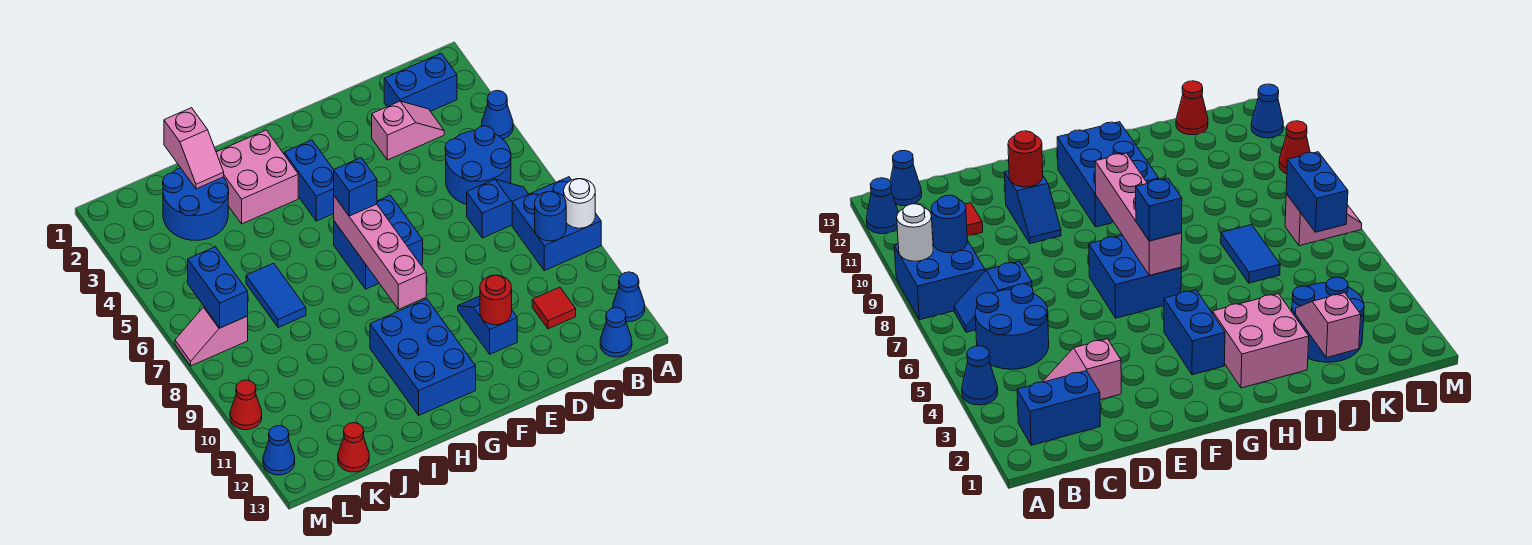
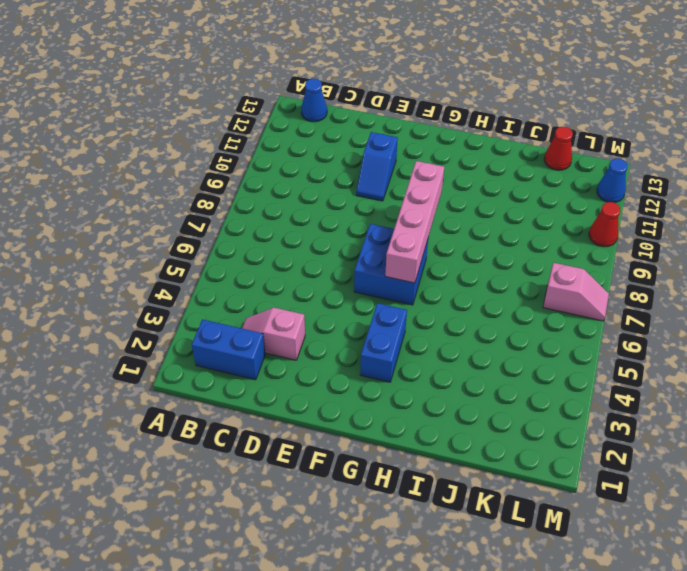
none -> blue cone A4 level 1
none -> blue brick A8:B9 level 1
none -> blue cone A12 level 1

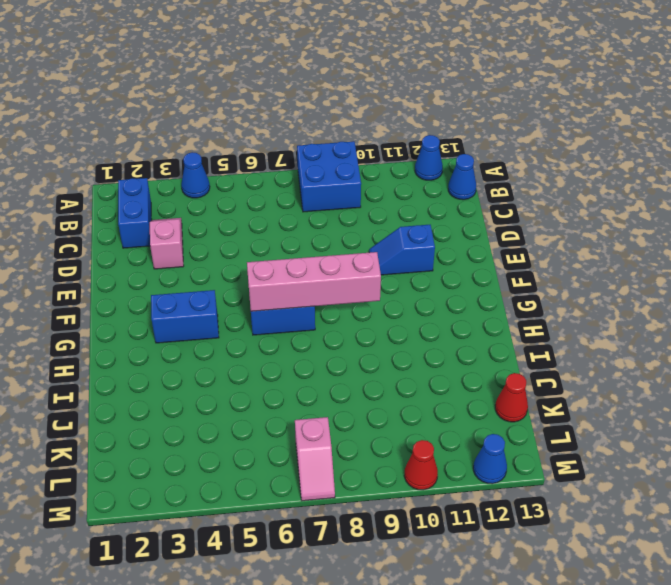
none -> blue round brick B5:C6 level 1
none -> blue slope B7:C7 level 1 top C
none -> red tile C11 level 1

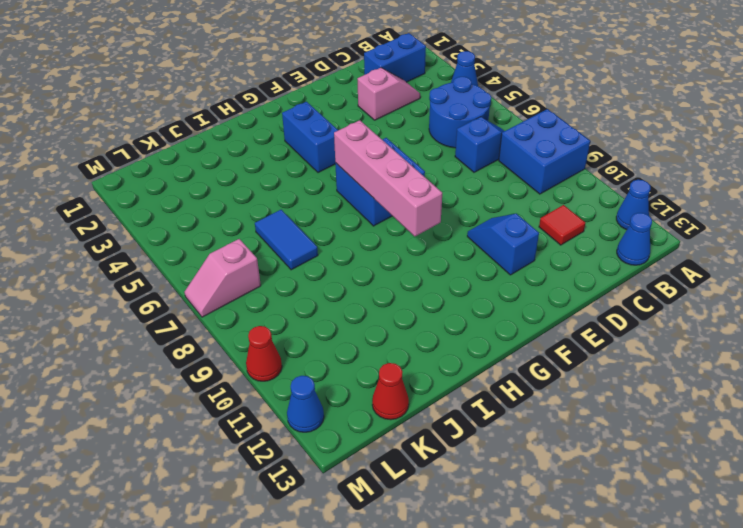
none -> blue brick G10:H12 level 1
none -> pink brick H2:I3 level 1
none -> blue round brick J2:K3 level 1

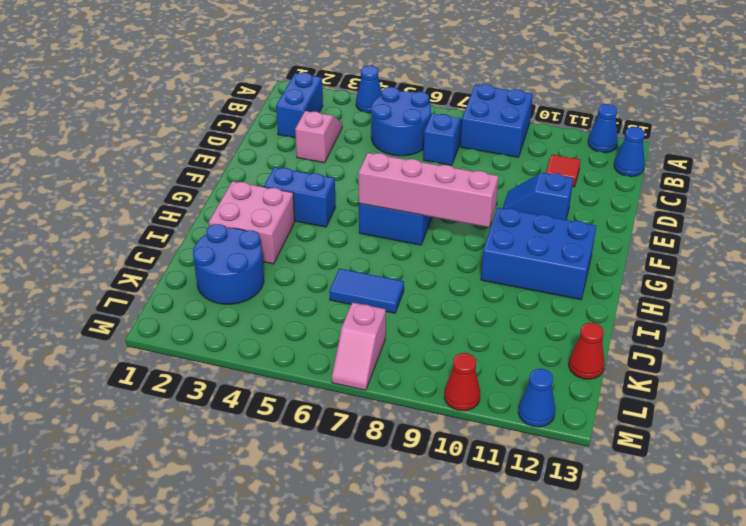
none -> white round brick A9 level 2
none -> blue round brick B9 level 2
none -> red round brick E11 level 2

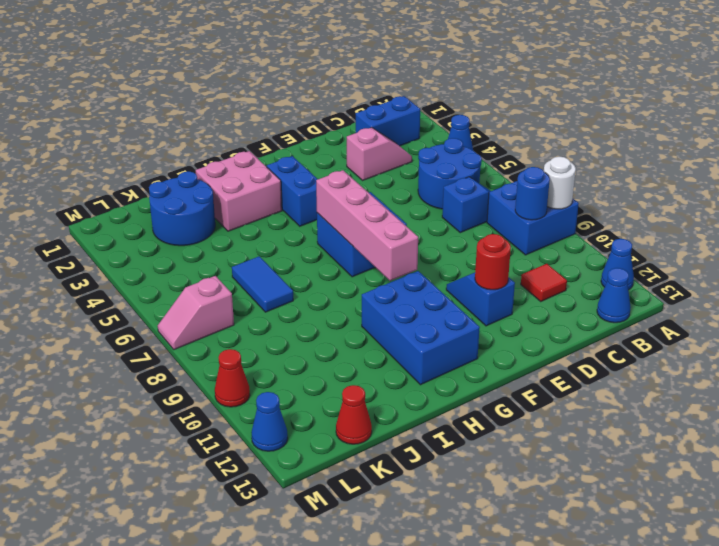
none -> pink slope J1:J2 level 2 top 1
none -> blue brick L6:L7 level 2
none -> blue brick G6 level 3

